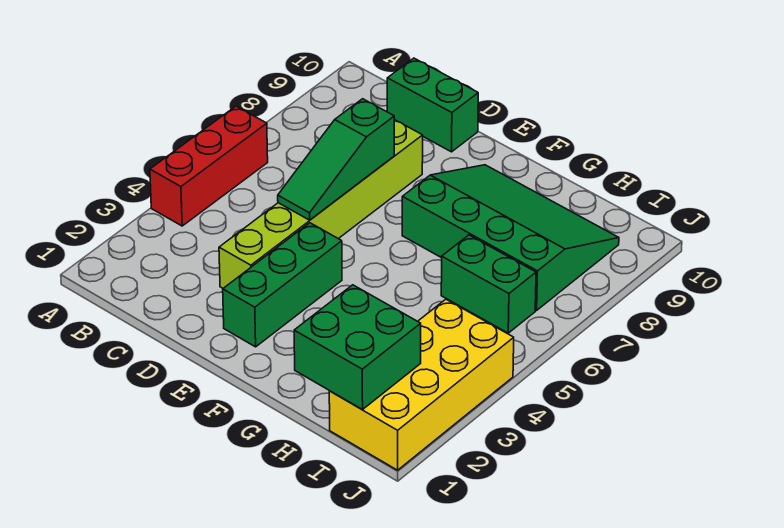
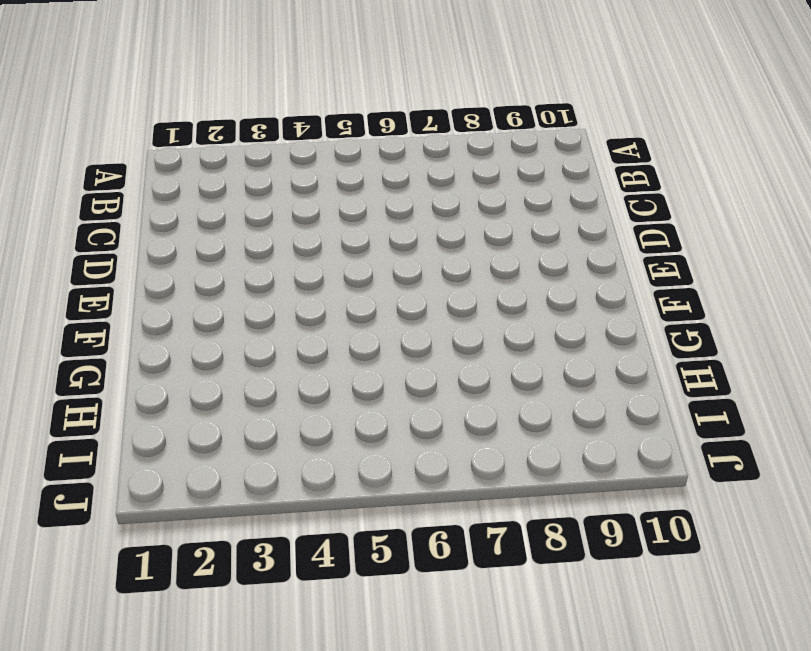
none -> red brick A4:A6 level 1
none -> green brick C10:D10 level 1

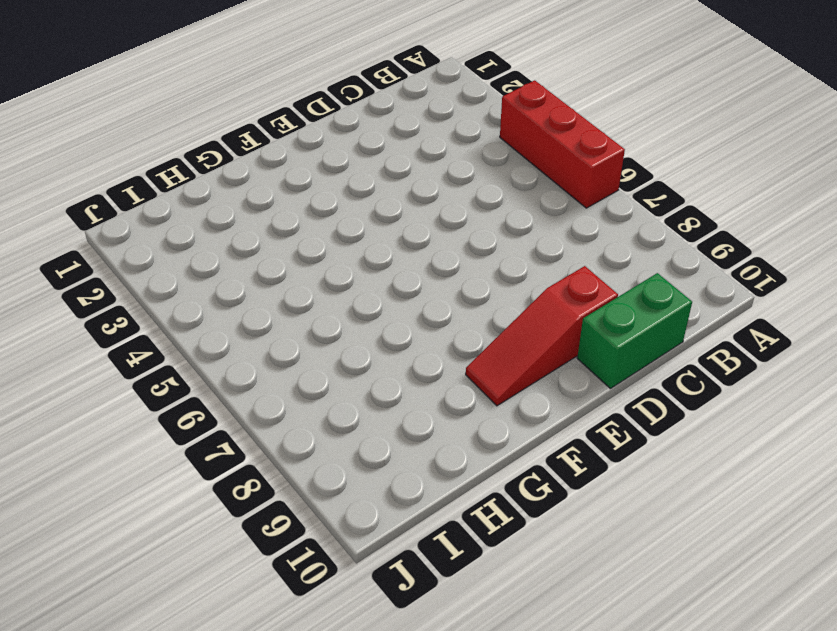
red slope D9:F9 level 1 top D -> green slope F7:I9 level 1 top 7
none -> lime brick D3:D8 level 1
none -> green brick E2:E4 level 1

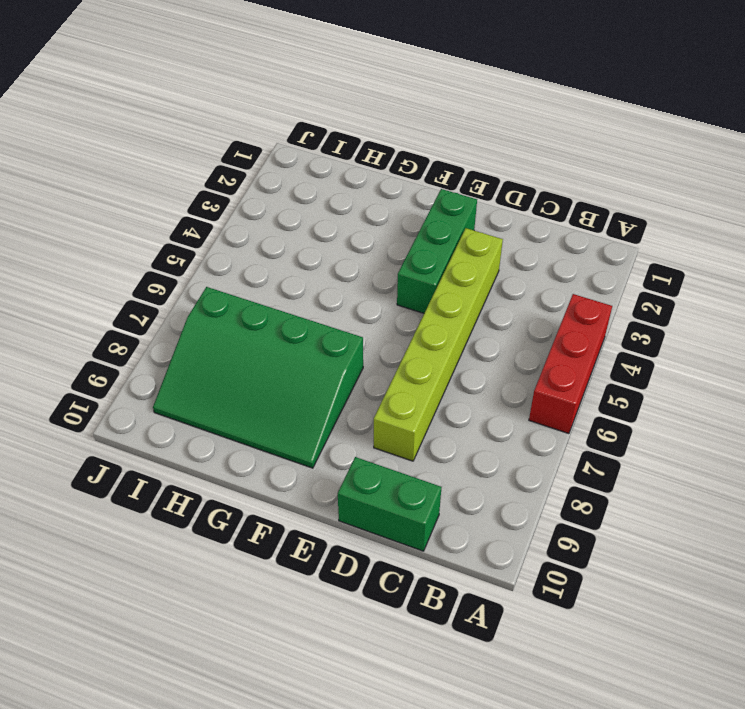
none -> green brick H6:I6 level 1
none -> yellow brick I1:J4 level 1

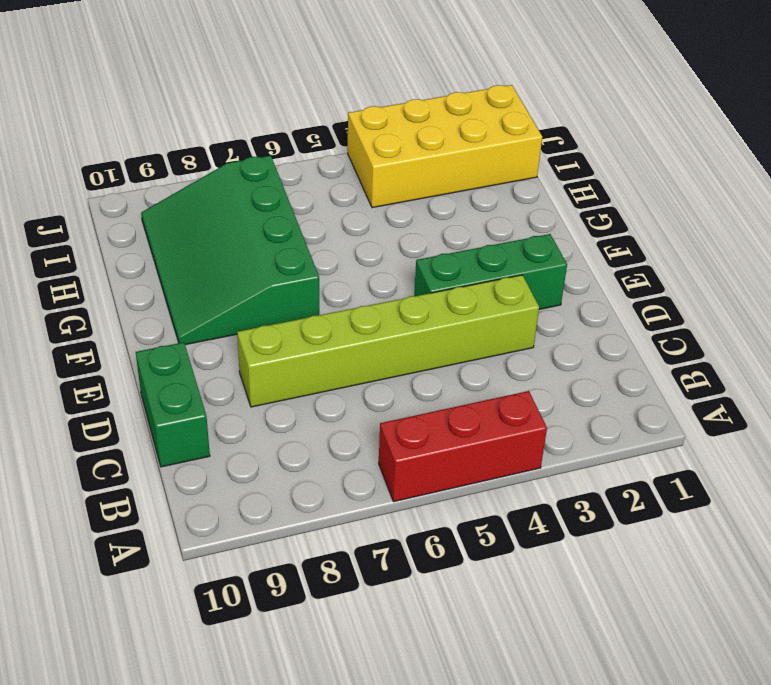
none -> green brick H6:I6 level 1
none -> green slope D5:D7 level 2 top 7

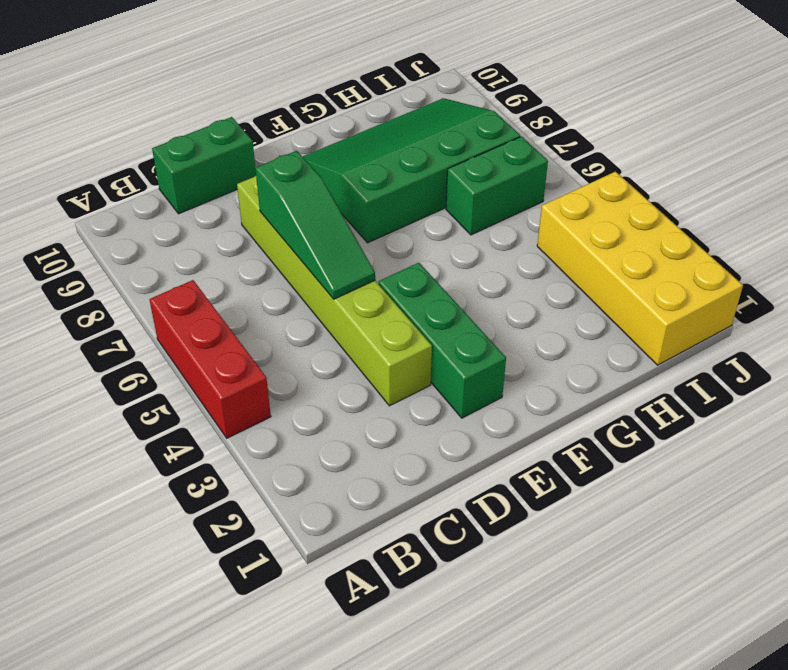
none -> green brick H1:I2 level 2

